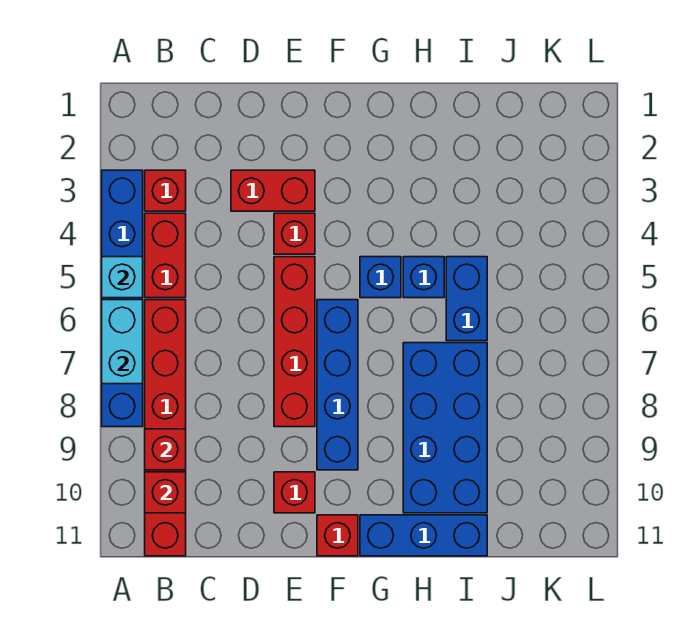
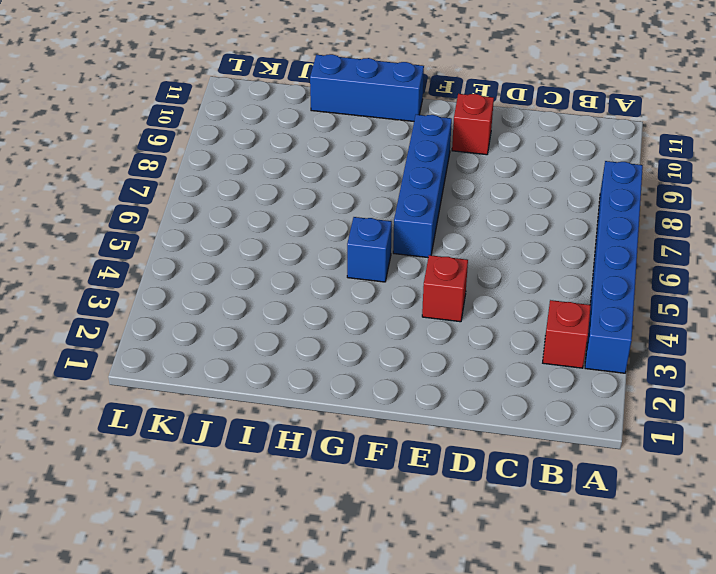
none -> red brick B4:B5 level 1
none -> red brick B6:B11 level 1
none -> red brick D3:E3 level 1

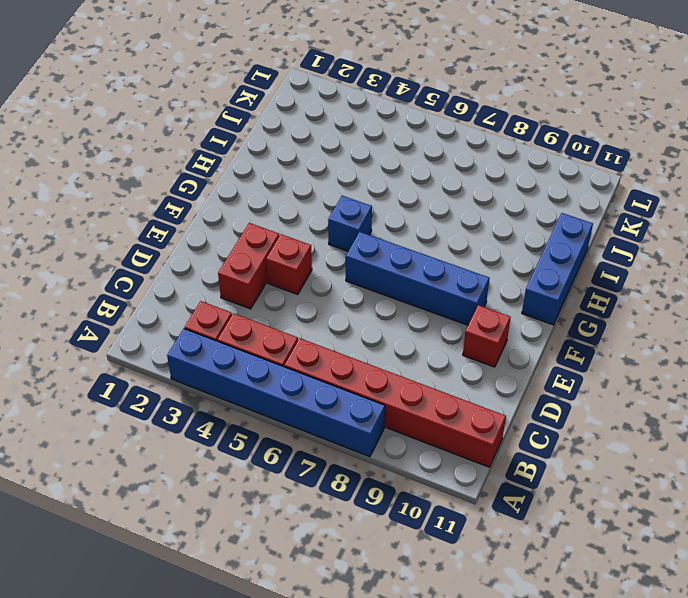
none -> red brick E5:E8 level 1
none -> red brick F11 level 1
none -> blue brick H5 level 1

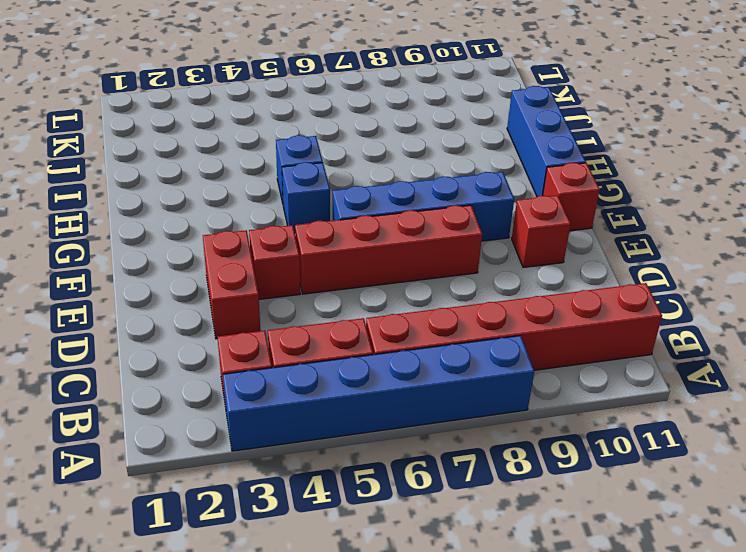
none -> blue brick H7:I10 level 1
none -> blue brick I5:I6 level 1
none -> cyan brick A5 level 2

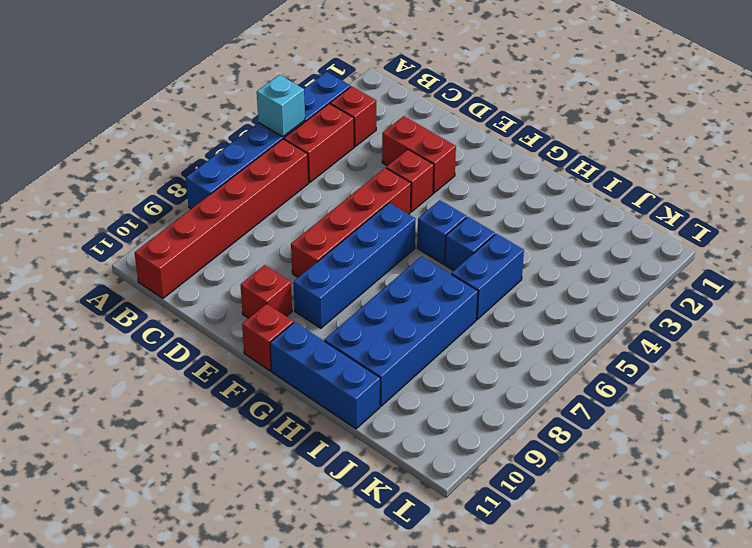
none -> cyan brick A6:A7 level 2
none -> red brick B9 level 2
none -> red brick B10 level 2

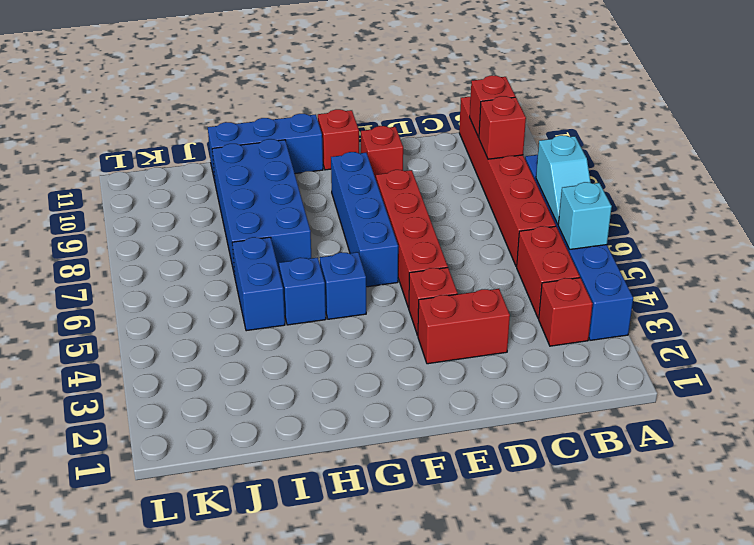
cyan slope A6:A7 level 2 top 7 -> cyan brick A6:A7 level 2

